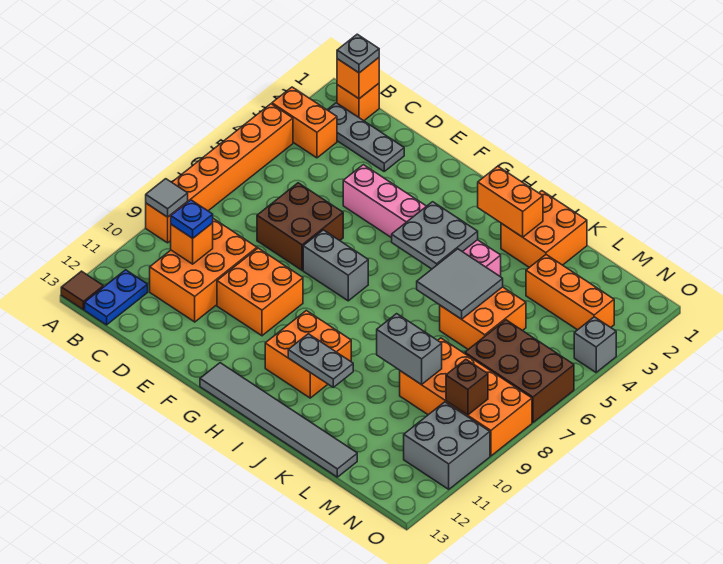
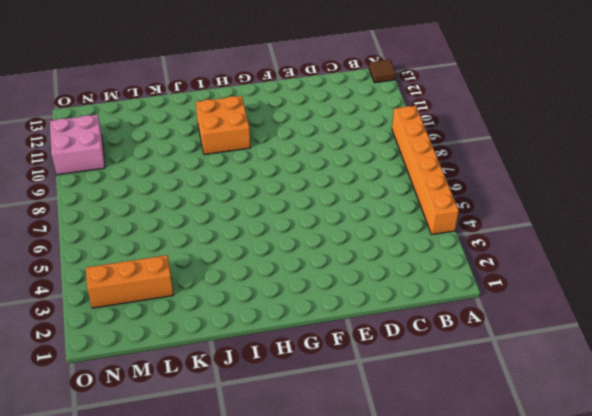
pink brick N10:O11 level 1 -> grey brick N10:O11 level 1
none -> orange brick A3:B3 level 1
none -> orange brick B1 level 1
none -> grey plate B2:D2 level 1
none -> blue plate B12:B13 level 1

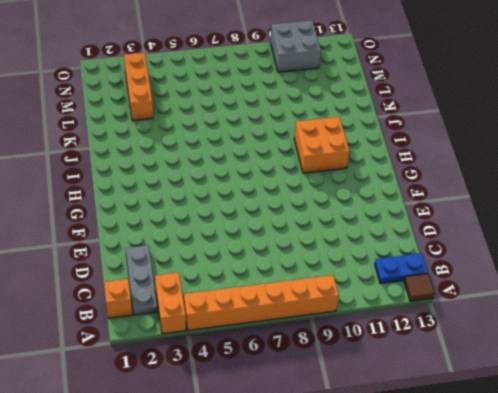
none -> orange brick C9:D11 level 1
none -> brown brick D6:E7 level 1
none -> pink brick E4:J4 level 1
none -> orange brick E9:F10 level 1

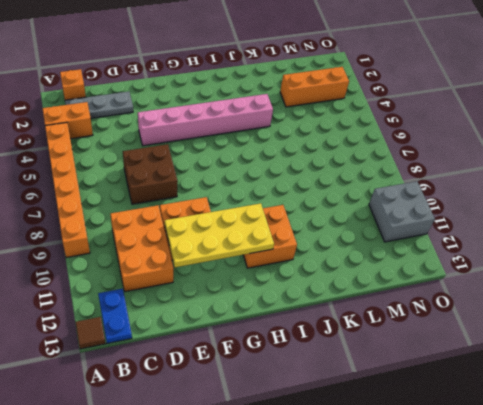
yellow plate E10:H11 level 2 -> none
none -> grey brick F7:G7 level 1
none -> grey tile G13:L13 level 1
none -> orange brick J1:K2 level 1
none -> orange brick K5:L6 level 1

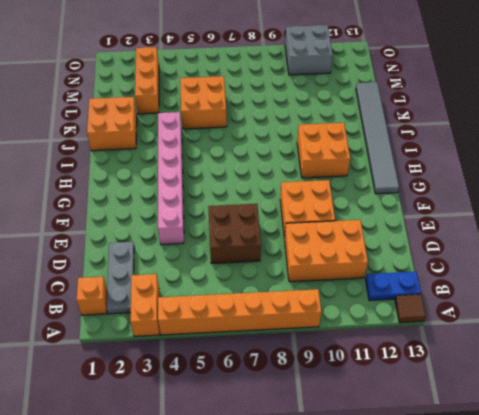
none -> grey brick F7:G7 level 1
none -> orange brick L8:O9 level 1
none -> brown brick M6:O7 level 1
none -> grey brick O4 level 1

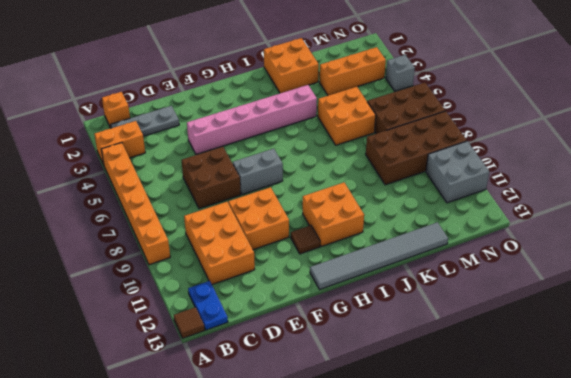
brown tile G11 level 1 -> none
brown brick L8:O9 level 1 -> orange brick L8:O9 level 1
none -> grey tile A9 level 2
none -> orange brick B1 level 2
none -> orange brick C10 level 2
none -> grey plate H4:I5 level 2

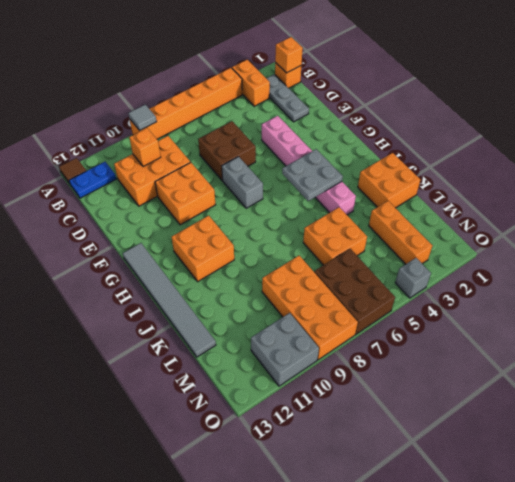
none -> orange brick I2:J2 level 2
none -> grey plate I11:J11 level 2
none -> grey tile J5:K6 level 2
none -> grey brick K9:L9 level 2

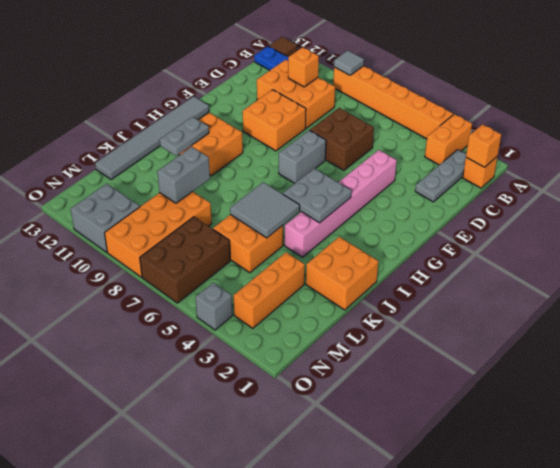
none -> orange brick I2:J2 level 2
none -> brown brick N9 level 2
none -> grey plate B1 level 3
none -> blue plate C10 level 3

